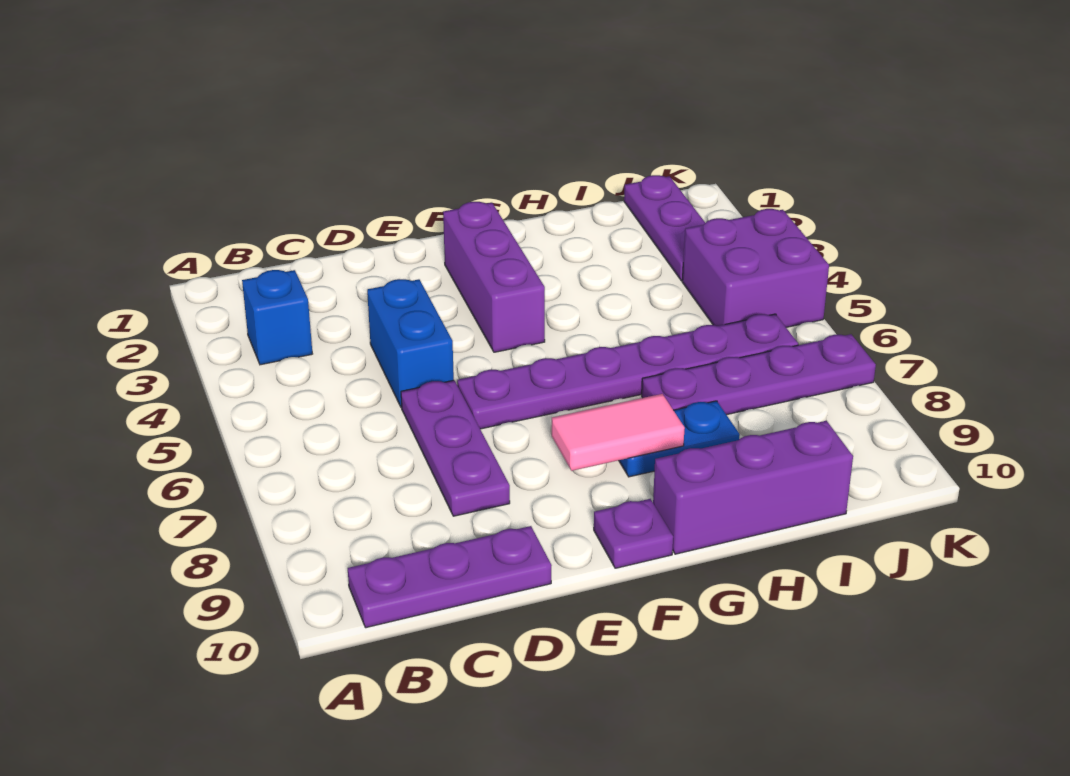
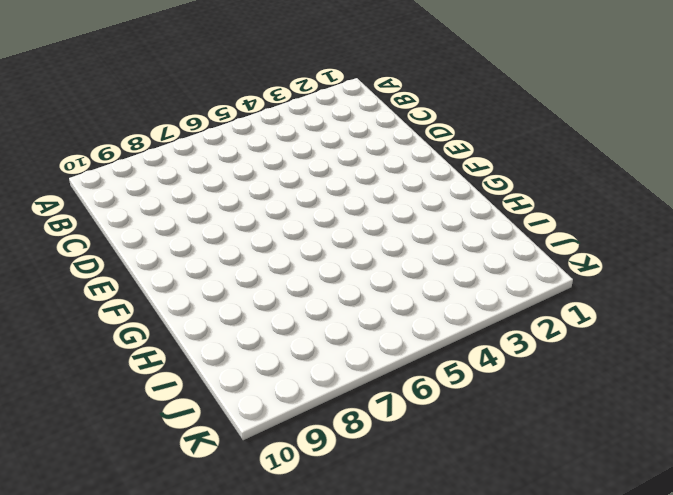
none -> blue brick B3 level 1
none -> purple plate B10:D10 level 1
none -> blue brick D4:D5 level 1

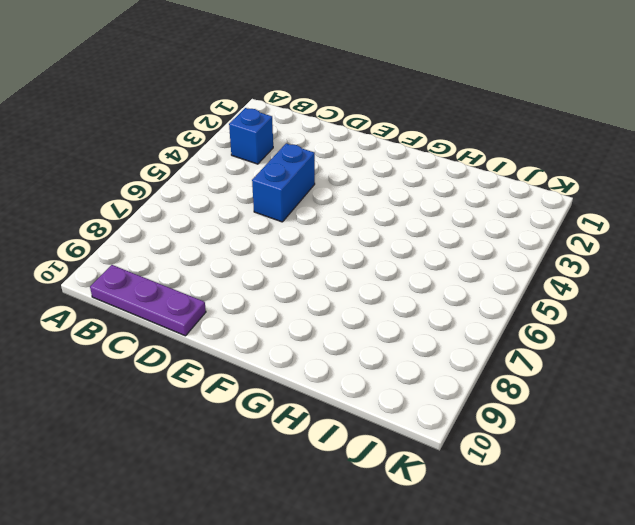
none -> purple plate D6:D8 level 1
none -> purple plate E6:J6 level 1
none -> purple brick F2:F4 level 1

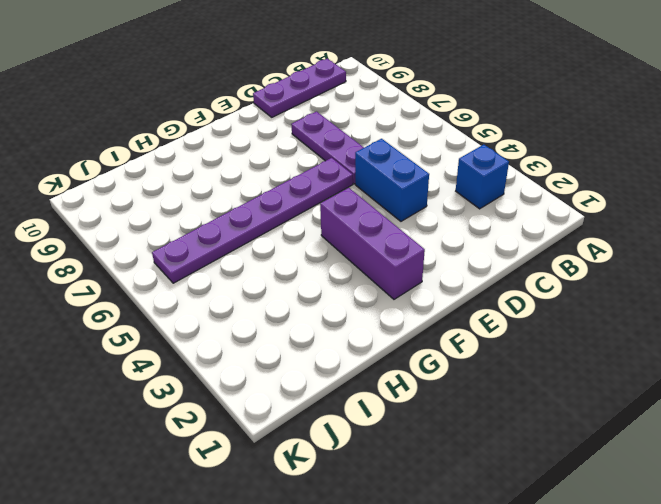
none -> purple plate F10 level 1
none -> blue plate G8:H8 level 1
none -> purple brick G10:I10 level 1

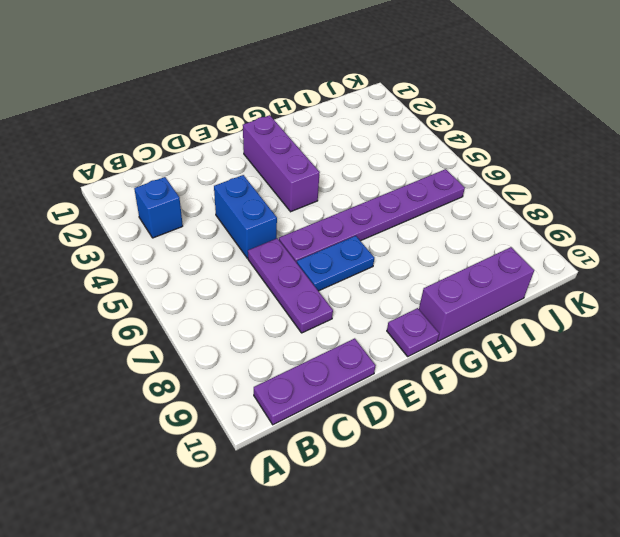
blue plate E7:F7 level 1 -> blue plate G8:H8 level 1
none -> purple plate H7:K7 level 1
none -> purple plate J1:J3 level 1
none -> purple brick J4:K5 level 1

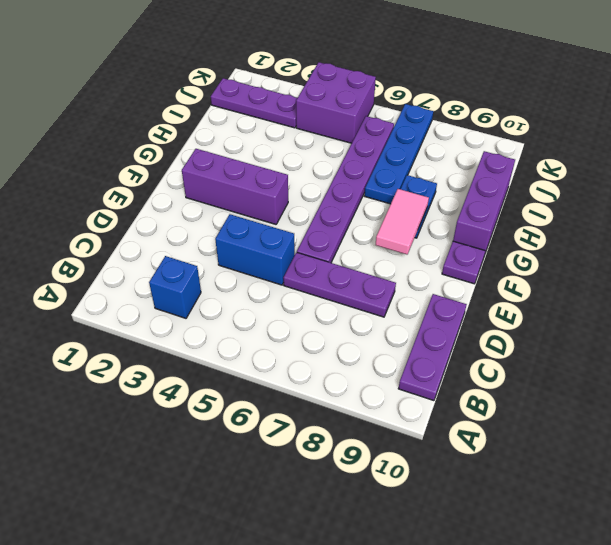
blue plate H7:K7 level 1 -> purple plate H7:K7 level 1

